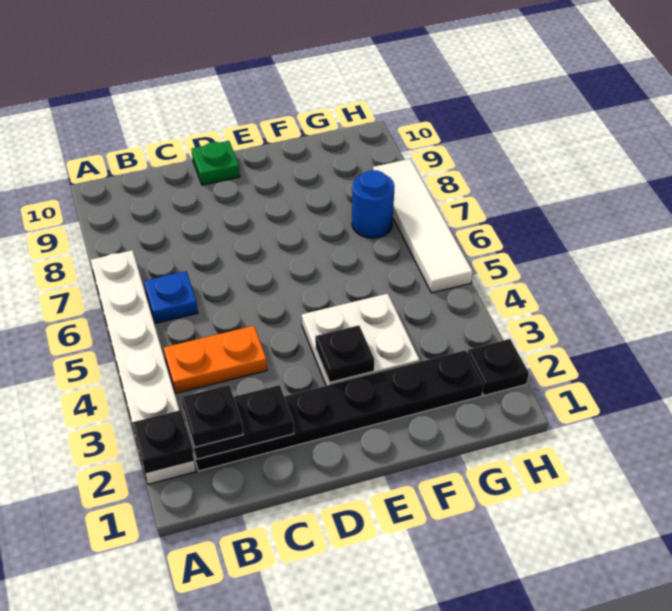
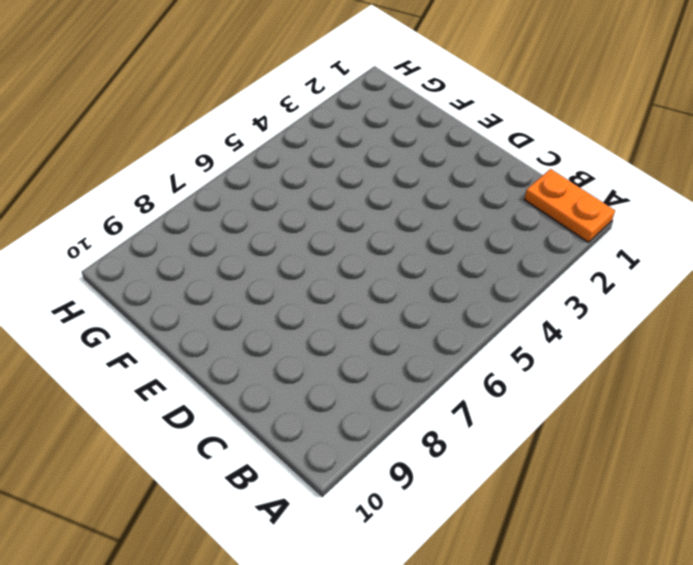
orange plate A1:B1 level 1 -> orange plate B4:C4 level 1
none -> white plate A2:A7 level 1
none -> black plate B2:G2 level 1
none -> blue plate B6 level 1

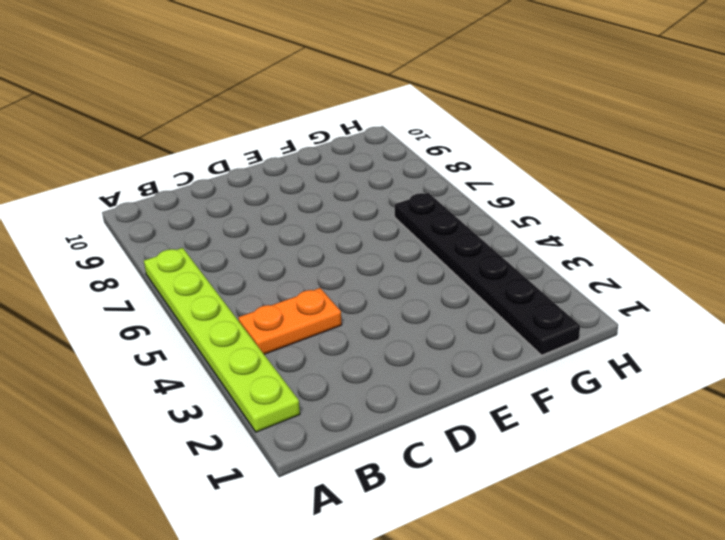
lime plate A2:A7 level 1 -> white plate A2:A7 level 1
black plate G1:G6 level 1 -> black plate B2:G2 level 1
none -> blue plate B6 level 1
none -> green plate D10 level 1
none -> white plate E3:F4 level 1

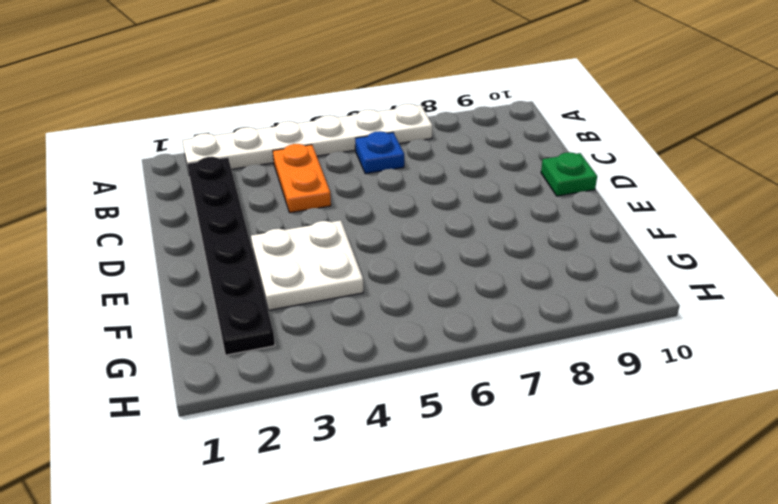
none -> blue round brick G7 level 1
none -> black plate H2 level 1
none -> white tile H5:H8 level 1

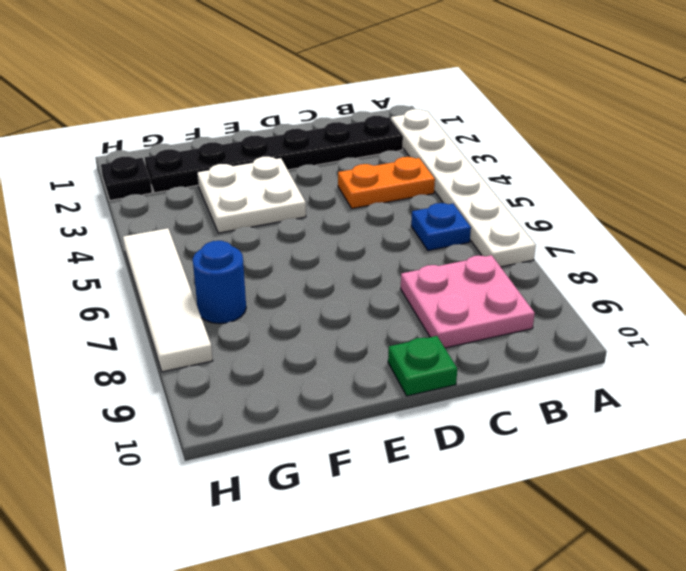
pink plate B8:C9 level 1 -> none
none -> black plate A2 level 2
none -> black plate B2:C2 level 2
none -> black plate E3 level 2

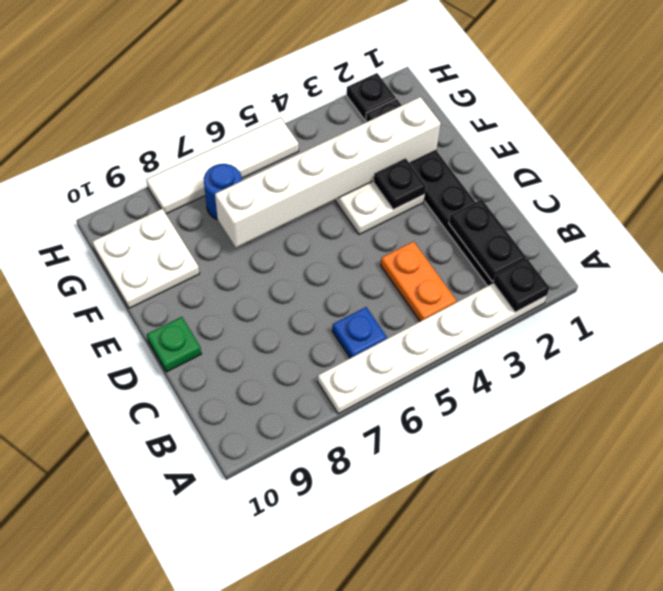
white brick F2:F7 level 2 -> none
white plate F9:G10 level 1 -> none
none -> black plate B2 level 3

